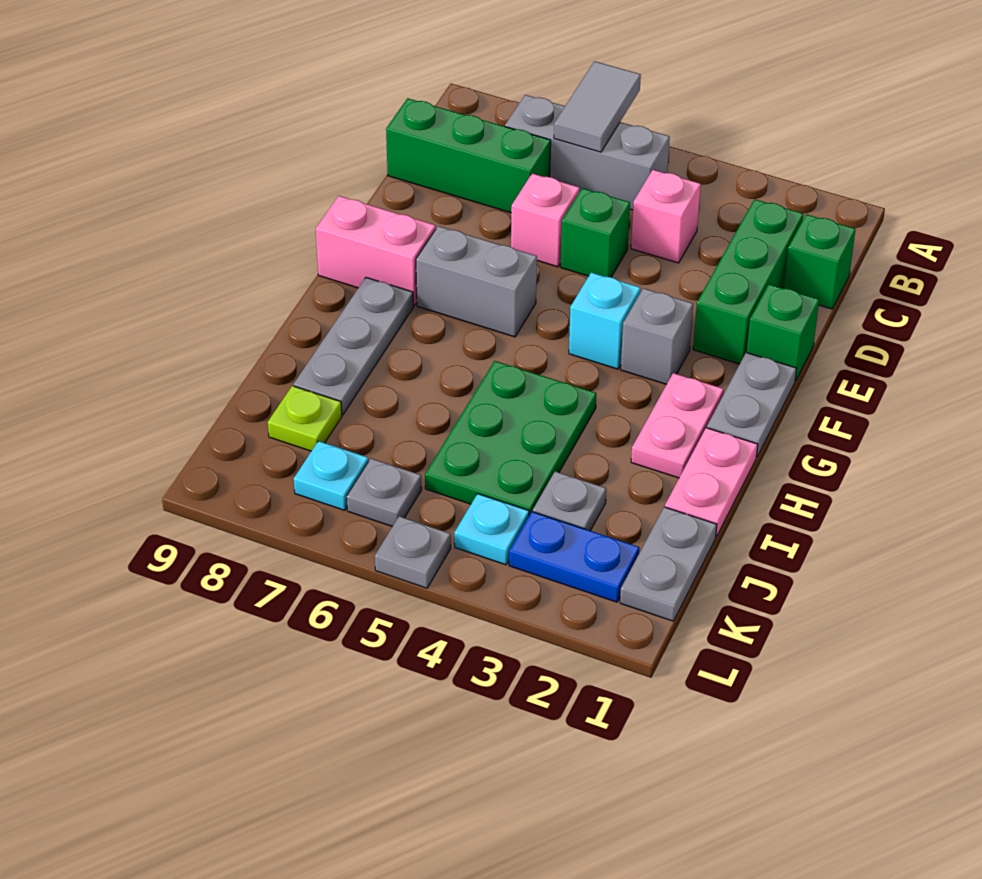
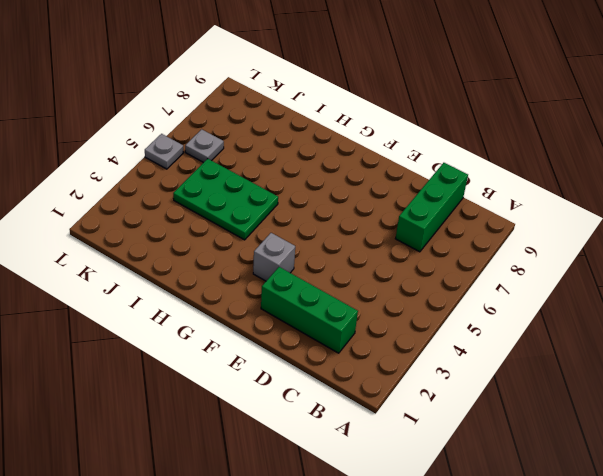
none -> grey brick B5:B7 level 1
none -> green brick C1 level 1
none -> pink brick C4 level 1

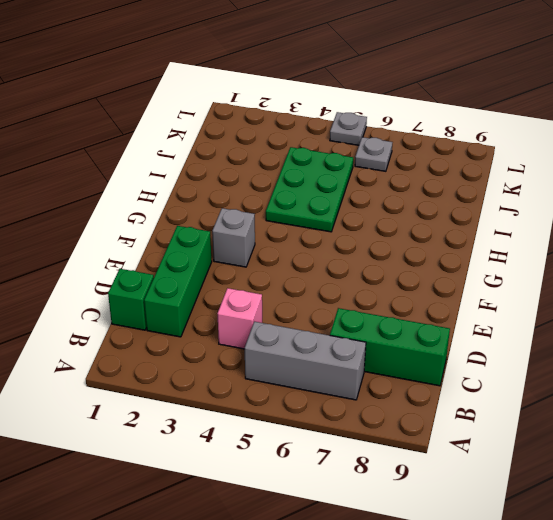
none -> green brick D5 level 1
none -> pink brick D6 level 1
none -> green brick E1 level 1

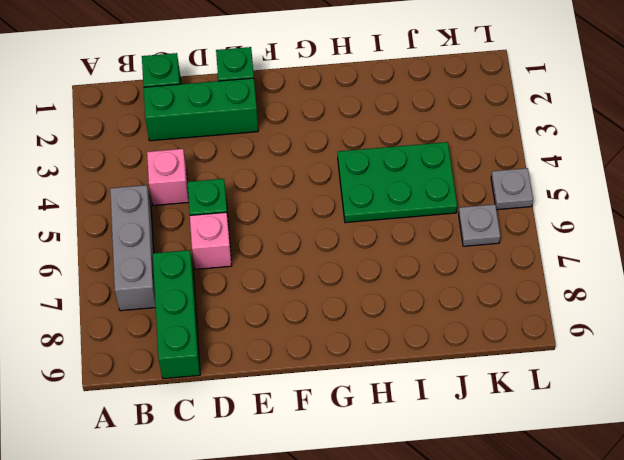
none -> grey plate F1:G1 level 1
none -> grey brick F3 level 1
none -> cyan brick F4 level 1

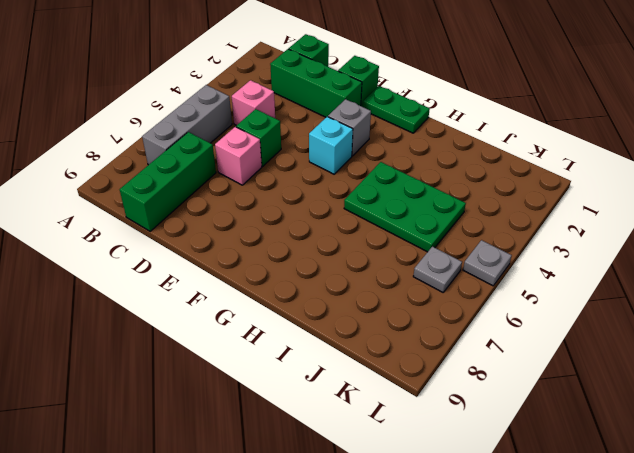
green plate F1:G1 level 1 -> grey plate F1:G1 level 1
none -> grey brick F6:F7 level 1
none -> pink brick F8:F9 level 1
none -> pink plate G2:H2 level 1

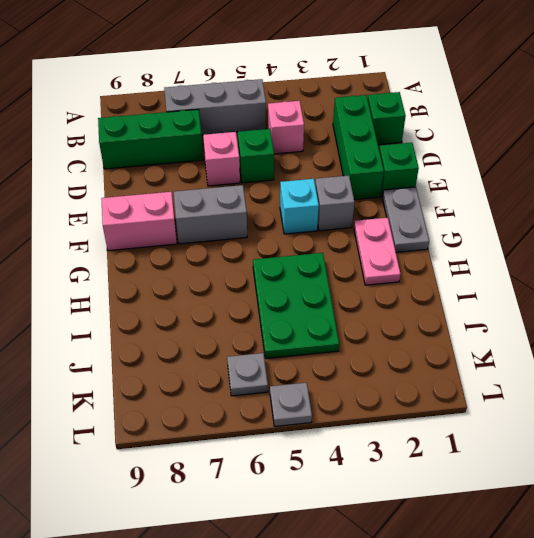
none -> grey plate G8:I8 level 1
none -> pink plate H1:I1 level 1
none -> grey plate J1:K1 level 1

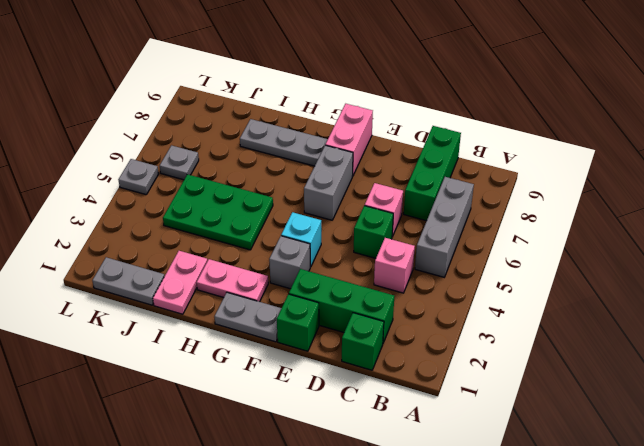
pink plate I1:I2 level 1 -> pink plate H1:I1 level 1
none -> grey plate J3 level 1
none -> lime plate J8 level 1
none -> blue plate K2:K3 level 1

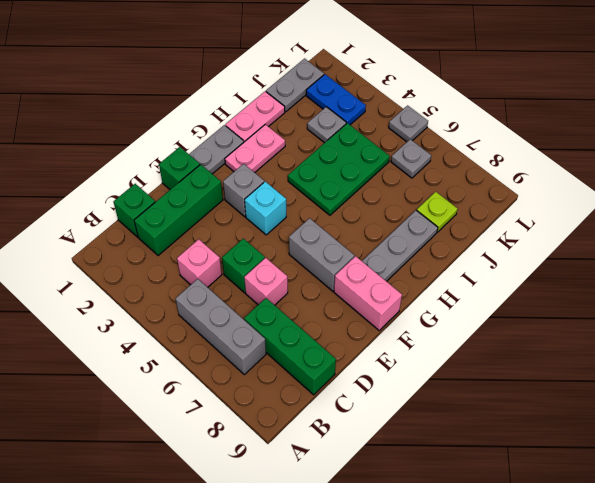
none -> cyan plate K4 level 1
none -> cyan plate K7 level 1
none -> grey tile A6:B6 level 2

